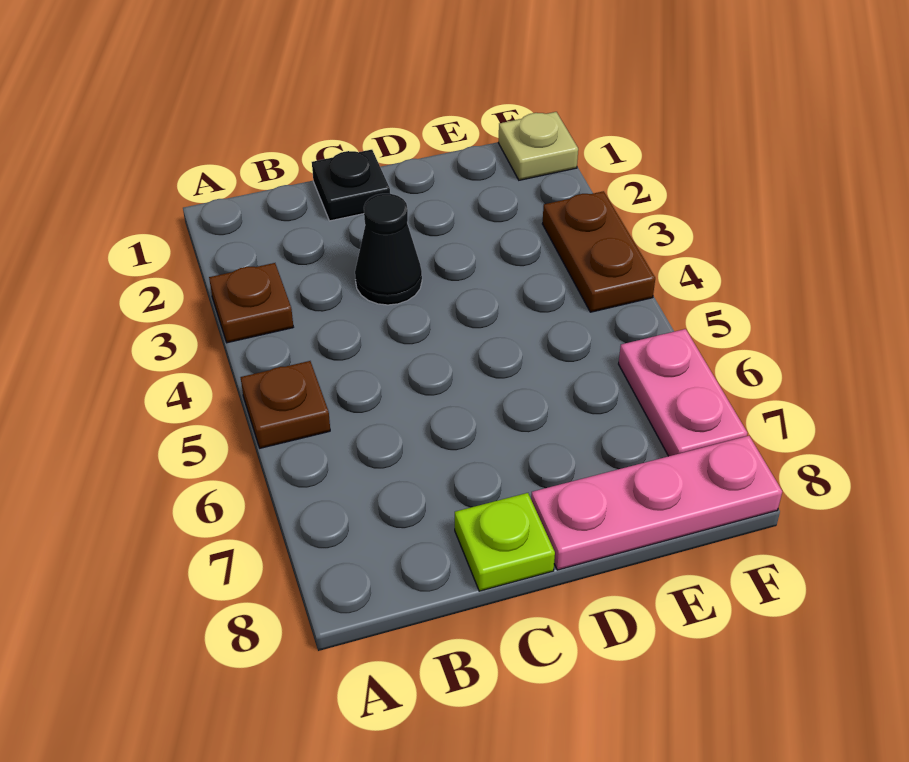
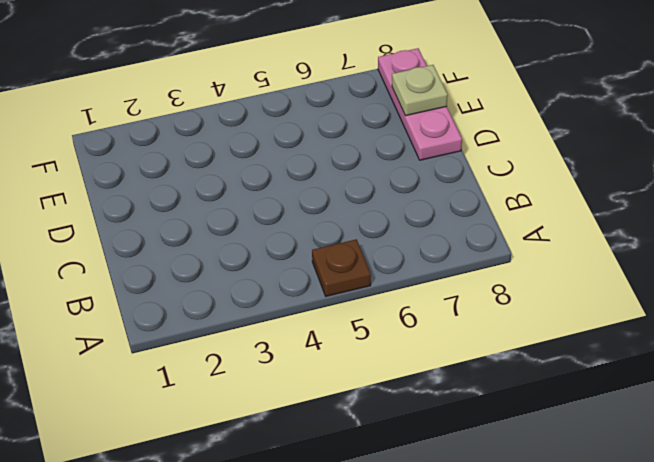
tan plate E8 level 2 -> tan plate F1 level 1
none -> brown plate A3 level 1
none -> black plate C1 level 1

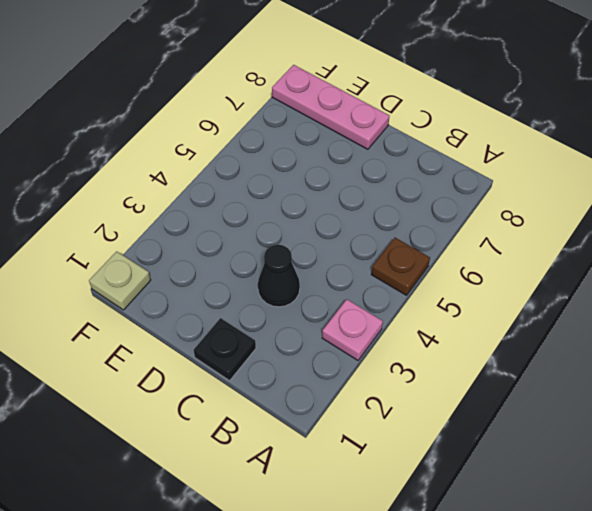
pink plate A3 level 1 -> brown plate A3 level 1
none -> lime plate C8 level 1
none -> brown plate F3:F4 level 1

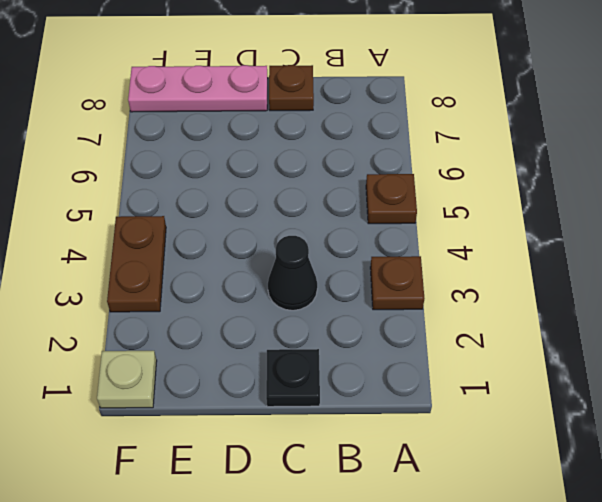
brown plate C8 level 1 -> lime plate C8 level 1
none -> pink plate F6:F7 level 1

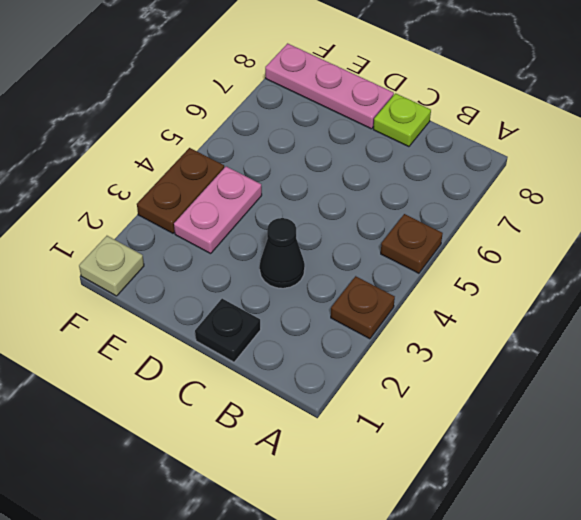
pink plate E3:E4 level 1 -> pink plate F6:F7 level 1

